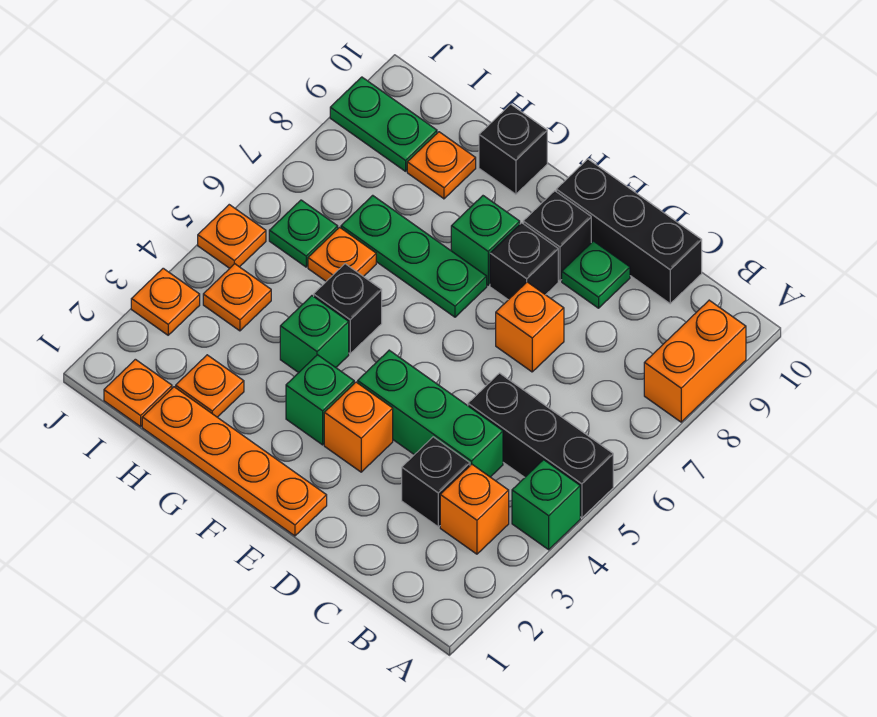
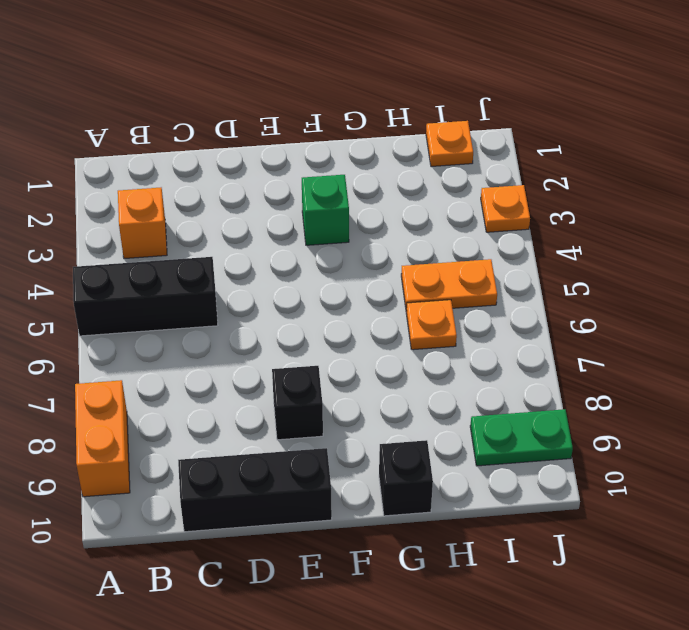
orange plate H5:I5 level 1 -> none
none -> green brick A4 level 1
none -> black brick C3 level 1
none -> green brick C4:E4 level 1

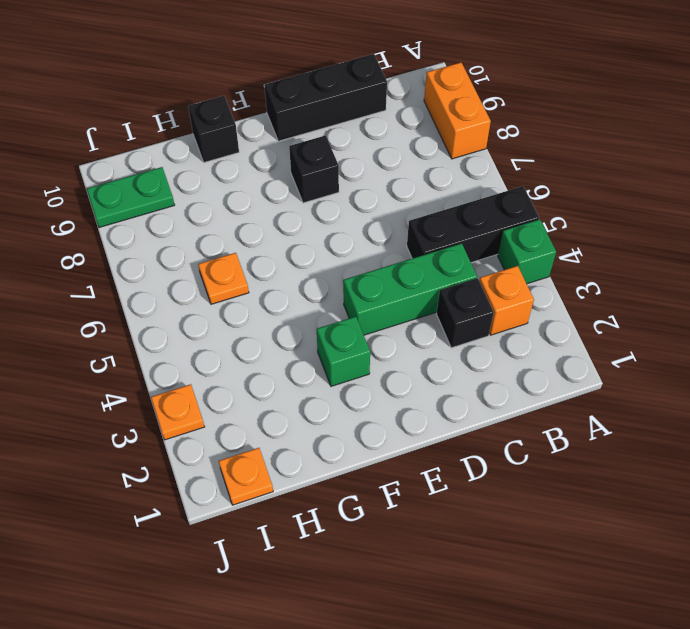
none -> orange brick D7 level 1
none -> green plate D9 level 1
none -> orange plate E1:H1 level 1

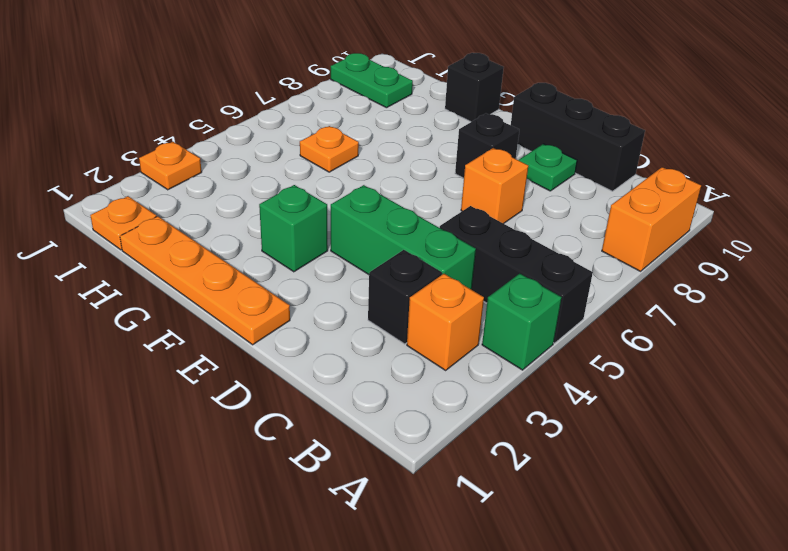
none -> orange brick E3 level 1
none -> black brick E9 level 1
none -> green plate F7:H7 level 1

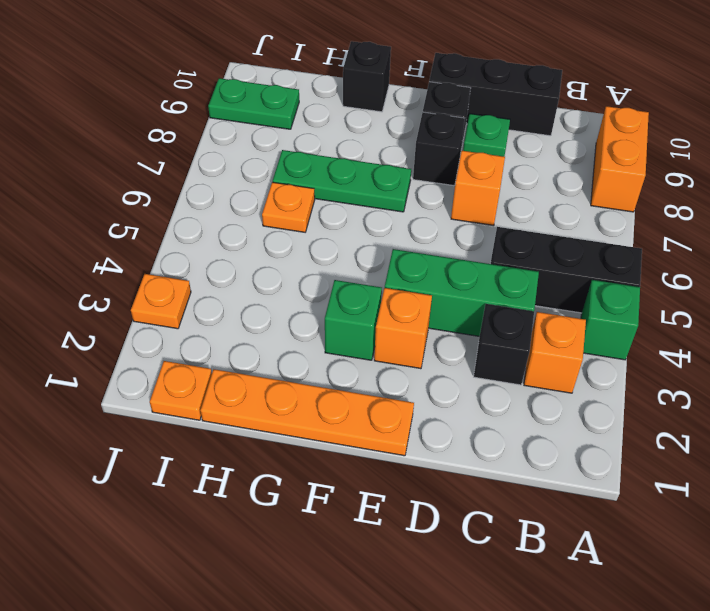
none -> green brick F8 level 1
none -> green brick G4 level 1
none -> black brick G5 level 1

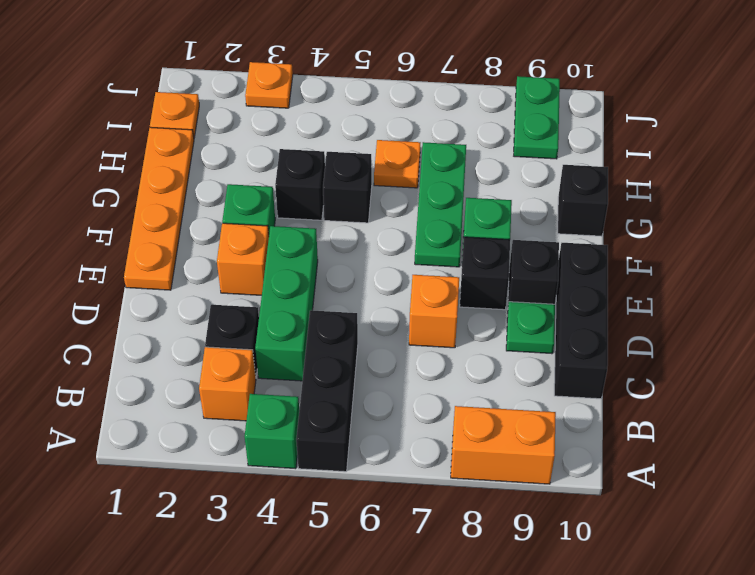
black brick G4 level 1 -> green brick G4 level 1
none -> orange plate H2 level 1
none -> orange plate H9 level 1
none -> orange plate I4 level 1

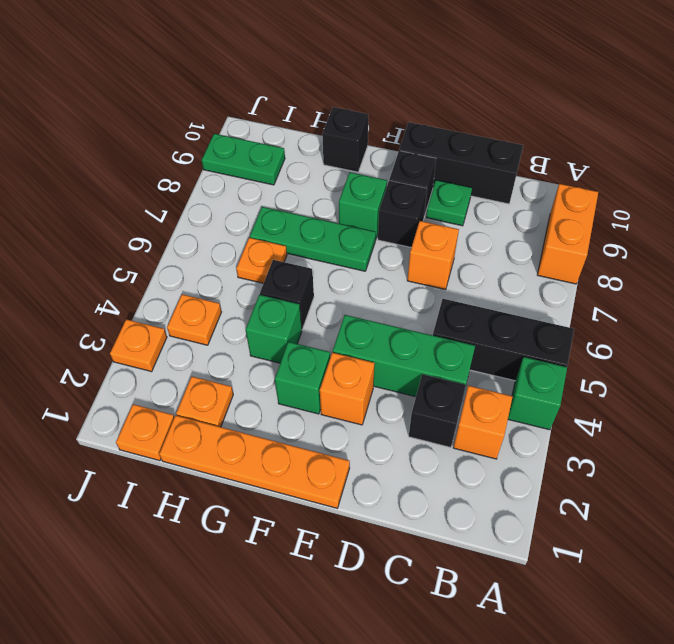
none -> orange plate H9 level 1
none -> green plate I6 level 1
none -> orange plate J5 level 1

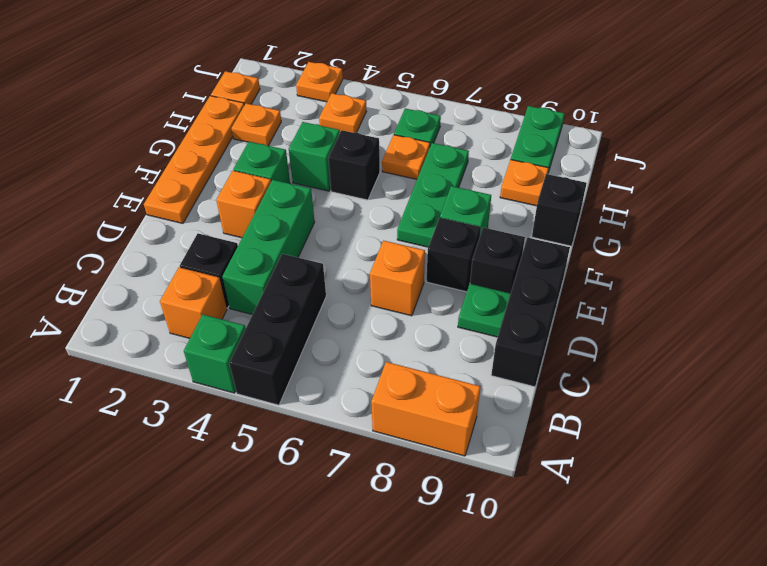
none -> orange plate J5 level 1

